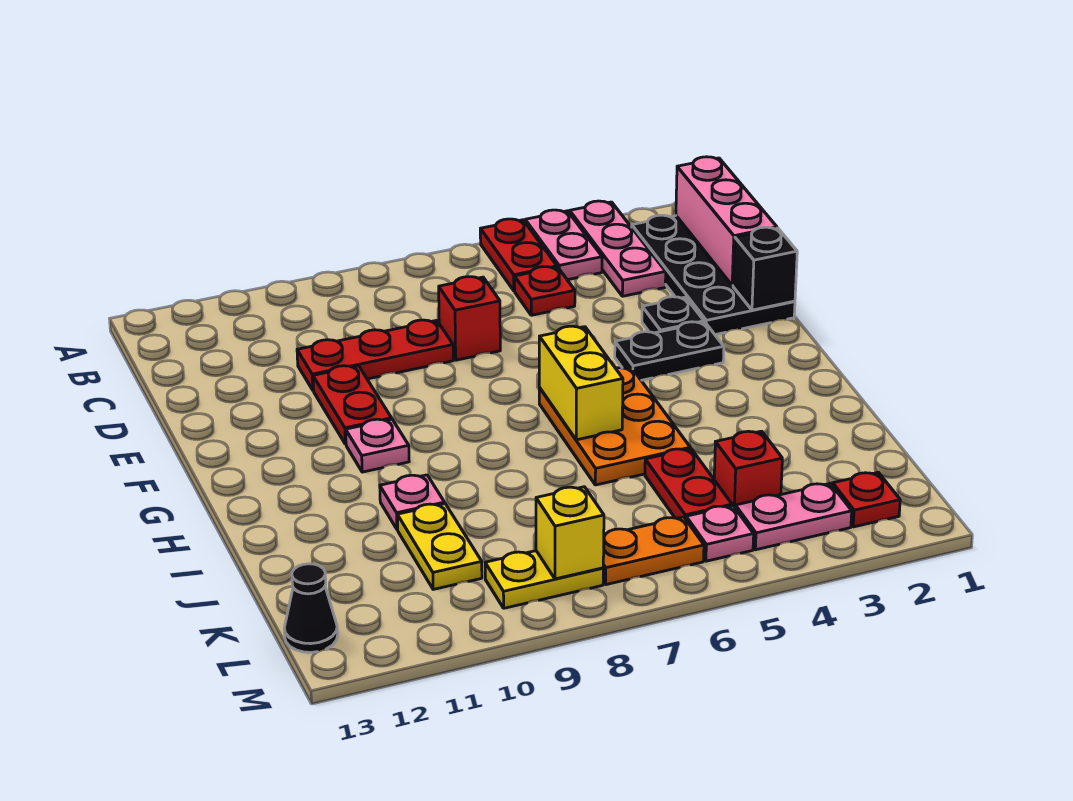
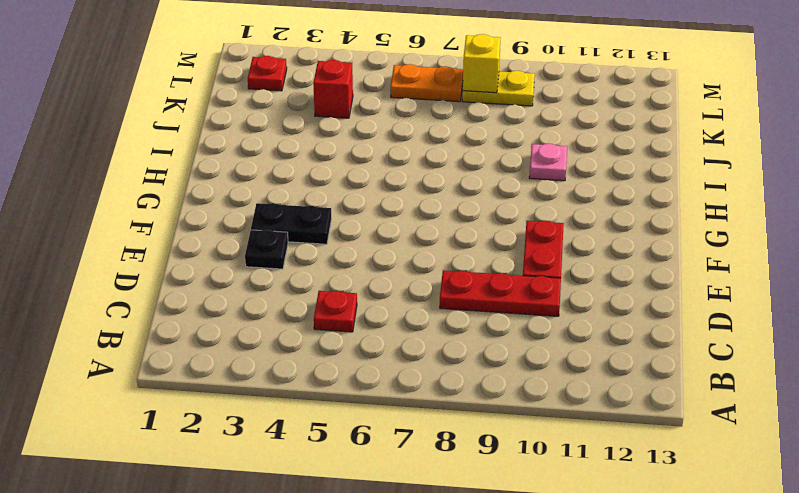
none -> pink plate A3:C3 level 1
none -> pink plate A4:B4 level 1
none -> red plate A5:B5 level 1

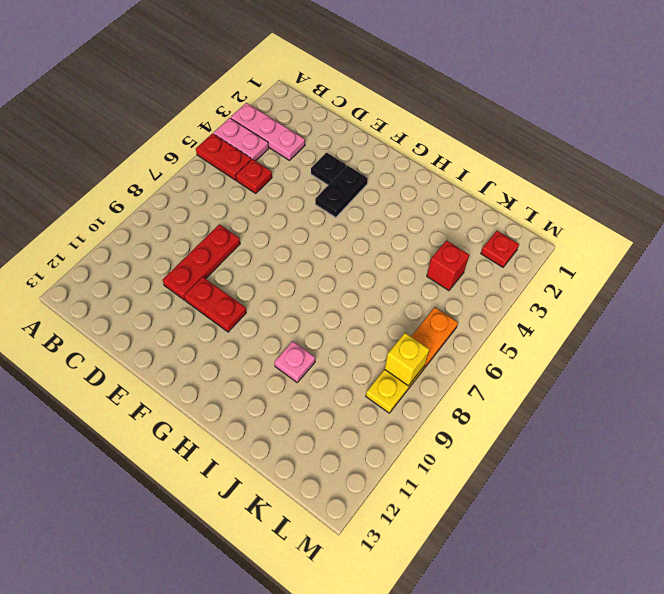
none -> black plate B1:E2 level 1
none -> red brick D7 level 1
none -> orange plate G5:I6 level 1

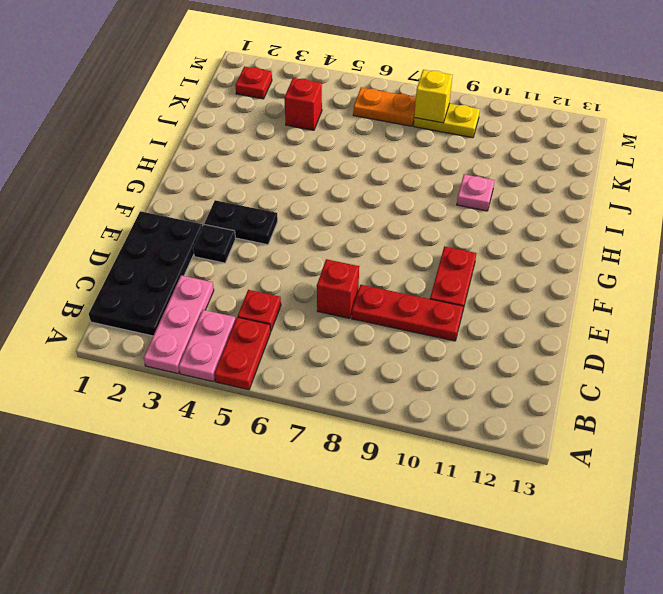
none -> orange plate G5:I6 level 1
none -> pink plate G10 level 1
none -> red plate J5:K5 level 1

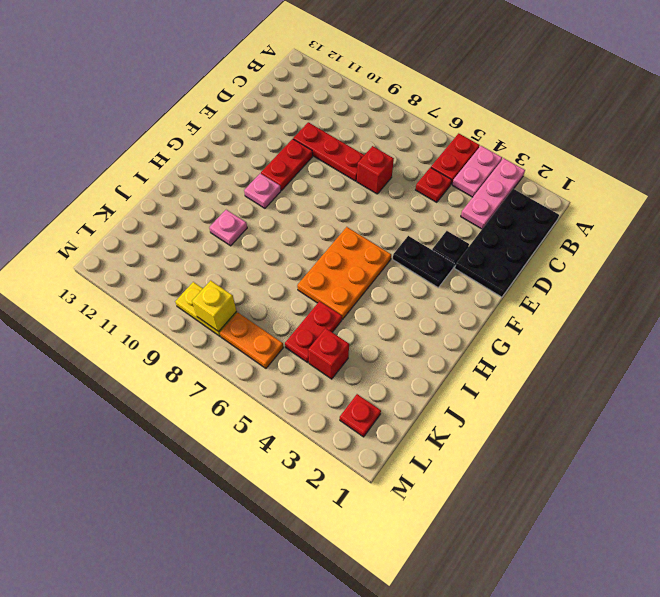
none -> yellow plate J10:K10 level 1
none -> pink plate L3:L4 level 1
none -> pink plate L5 level 1

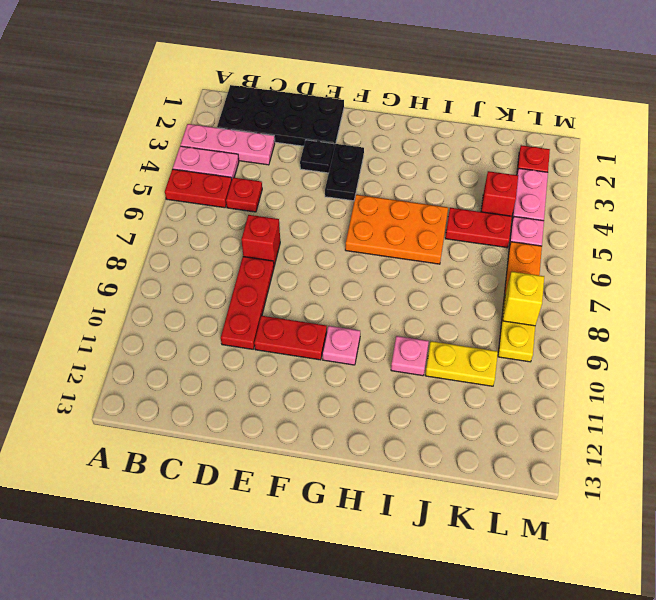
none -> black cone L13 level 1
none -> pink brick B1:D1 level 2
none -> black brick E1 level 2

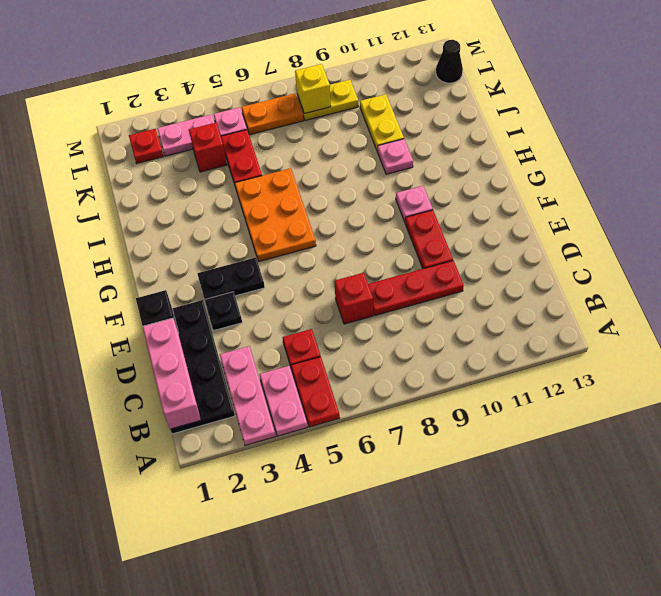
none -> yellow brick G6:H6 level 2

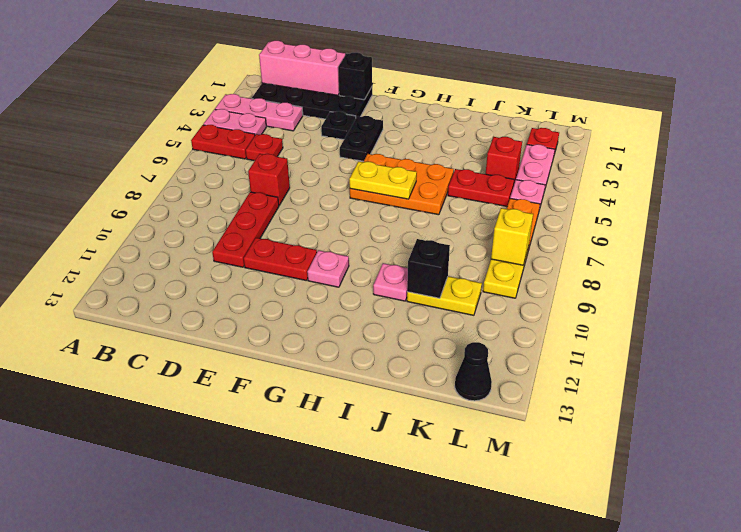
yellow plate G6:H6 level 2 -> yellow brick G6:H6 level 2
black brick J10 level 2 -> none

